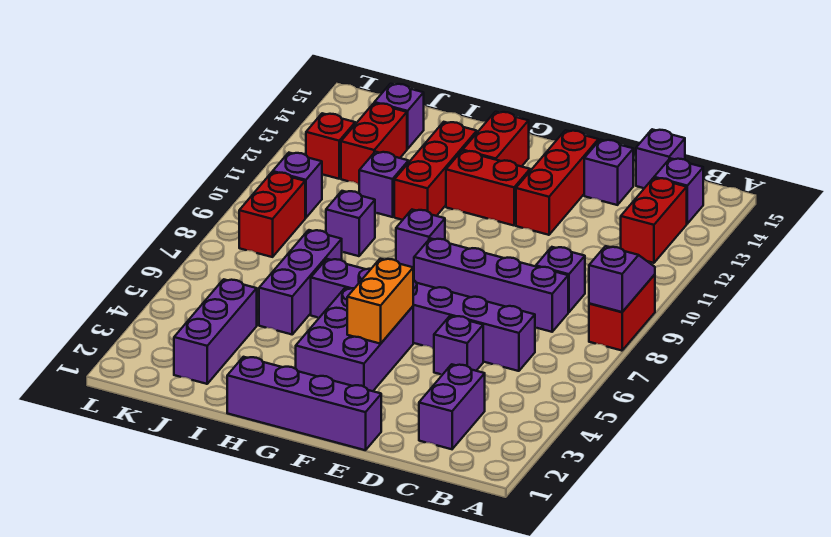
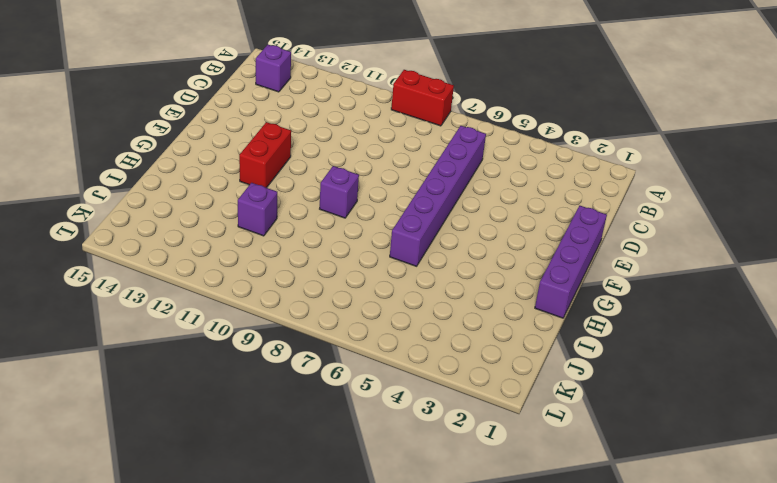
none -> red brick B12:B13 level 1
none -> purple brick C2:C3 level 1
none -> purple brick C8:F8 level 1

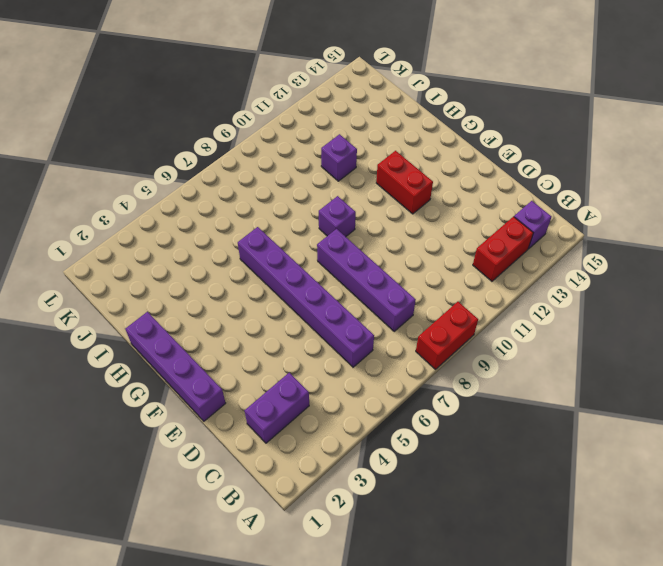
none -> purple brick C9 level 1
none -> purple brick C15 level 1
none -> purple brick D5 level 1

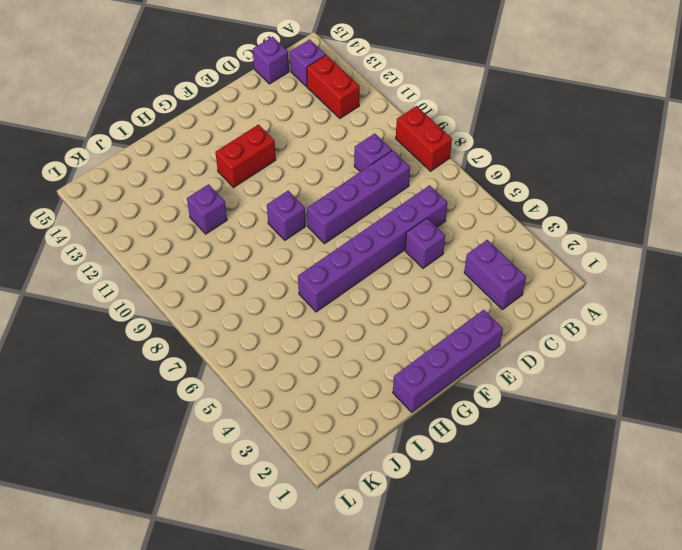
none -> purple brick D14 level 1
none -> red brick E12:E14 level 1
none -> purple brick F3:G5 level 1

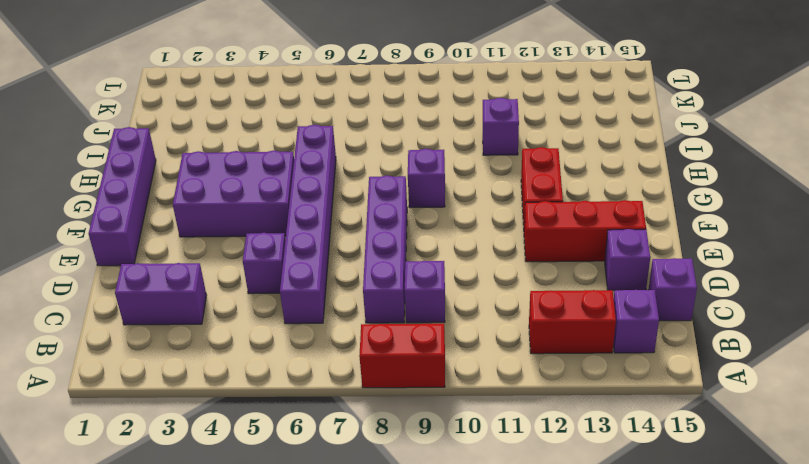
none -> red brick G13:G14 level 1
none -> red brick H11:H13 level 1
none -> purple brick I5:I7 level 1

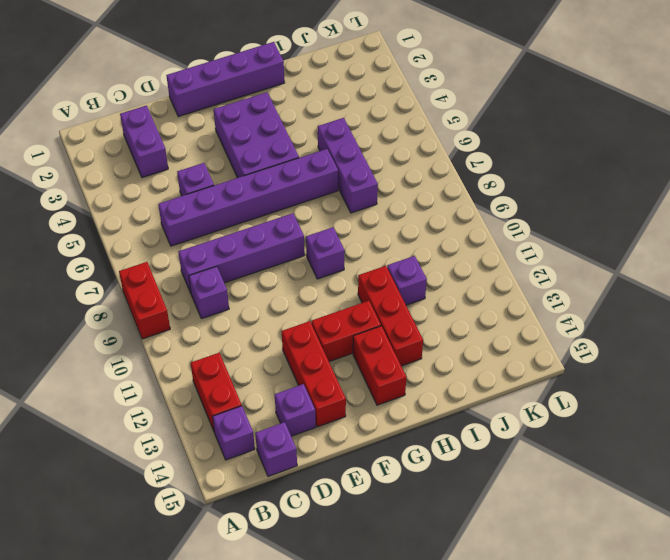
none -> purple brick I9 level 1
none -> purple brick J2:J4 level 1
none -> red brick J12:J13 level 1

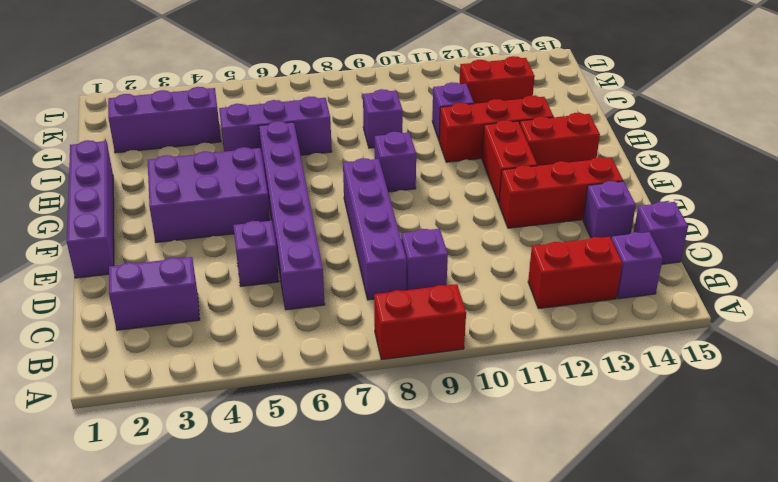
none -> purple brick J14 level 1
none -> red brick K8:K9 level 1
none -> purple brick K10 level 1

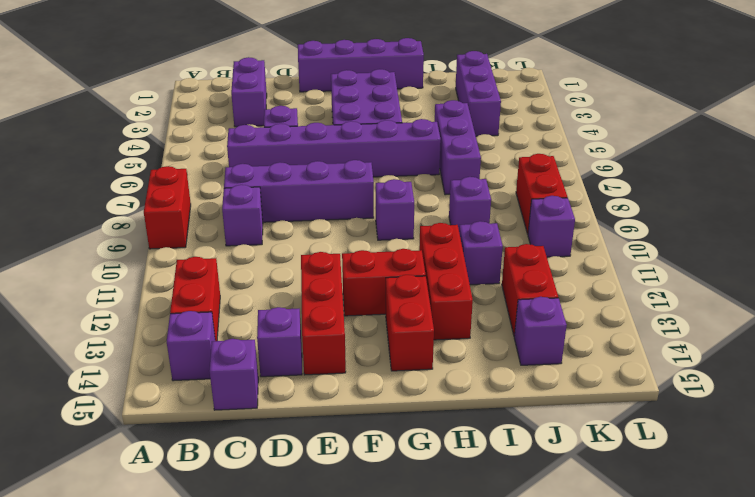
none -> red brick K12 level 1
none -> purple slope A8:A9 level 2 top 8
none -> orange brick F4:F5 level 2

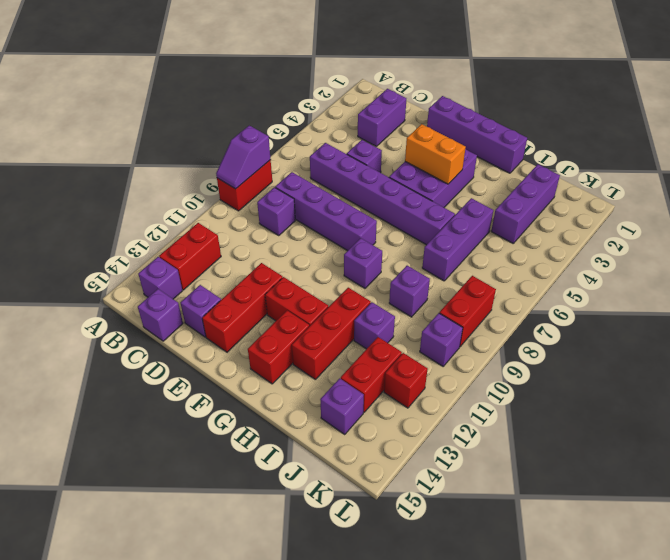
orange brick F4:G4 level 2 -> orange brick F4:F5 level 2

